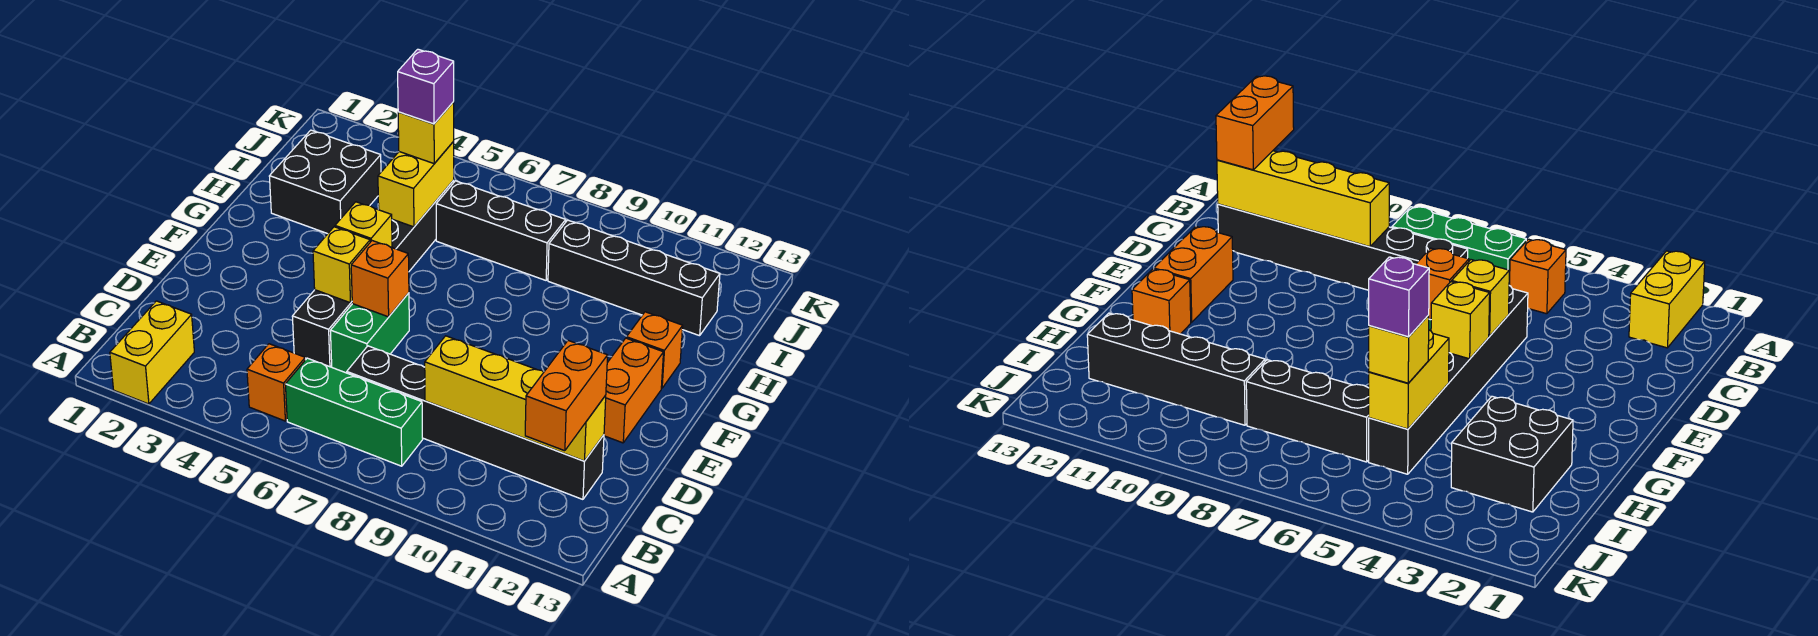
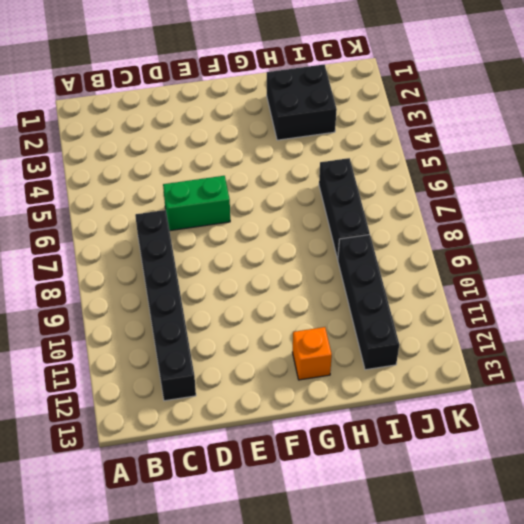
none -> yellow brick A2:B2 level 1
none -> orange brick B5 level 1
none -> green brick B6:B8 level 1

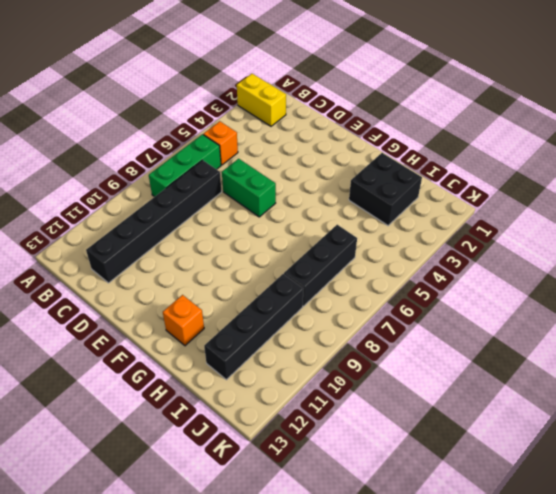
none -> black brick D5:I5 level 1
none -> orange brick E12:F12 level 1
none -> yellow brick C9:C12 level 2

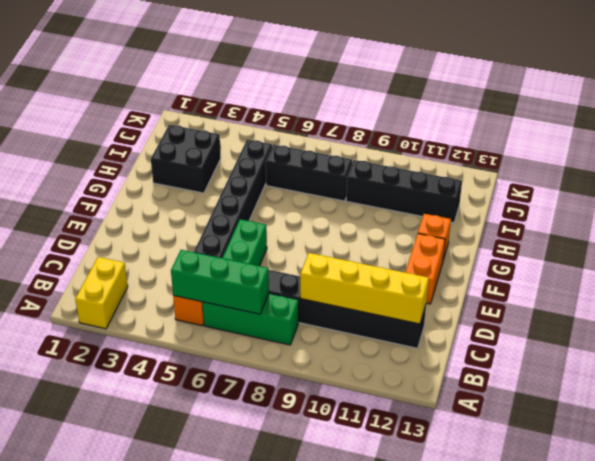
green brick B5:B7 level 2 -> none
none -> yellow brick E5 level 2
none -> orange brick E6 level 2
none -> yellow brick F5 level 2

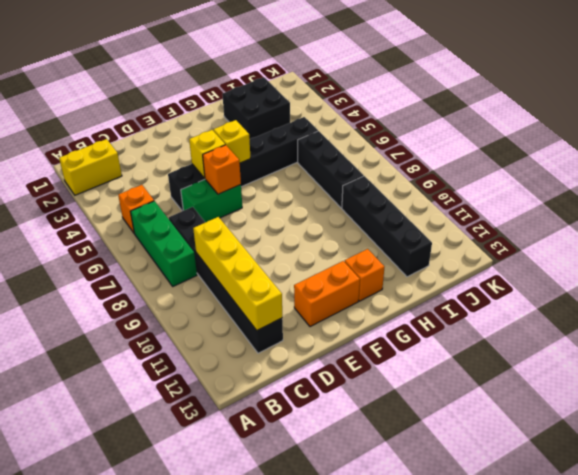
none -> yellow brick H5:I5 level 2
none -> orange brick B12:C12 level 3
none -> yellow brick I5 level 3

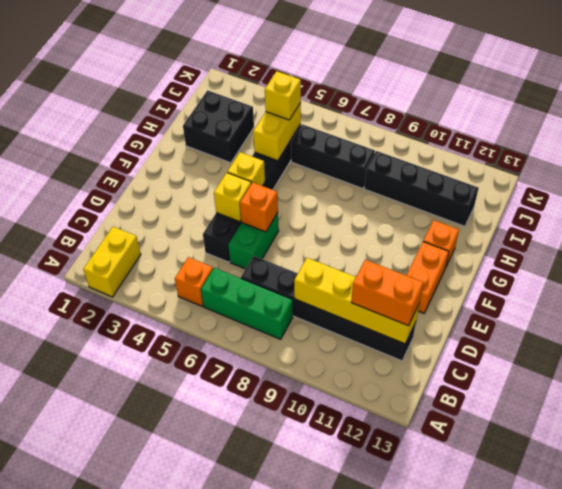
orange brick C11:C12 level 3 -> orange brick B12:C12 level 3
none -> purple brick I5 level 4

